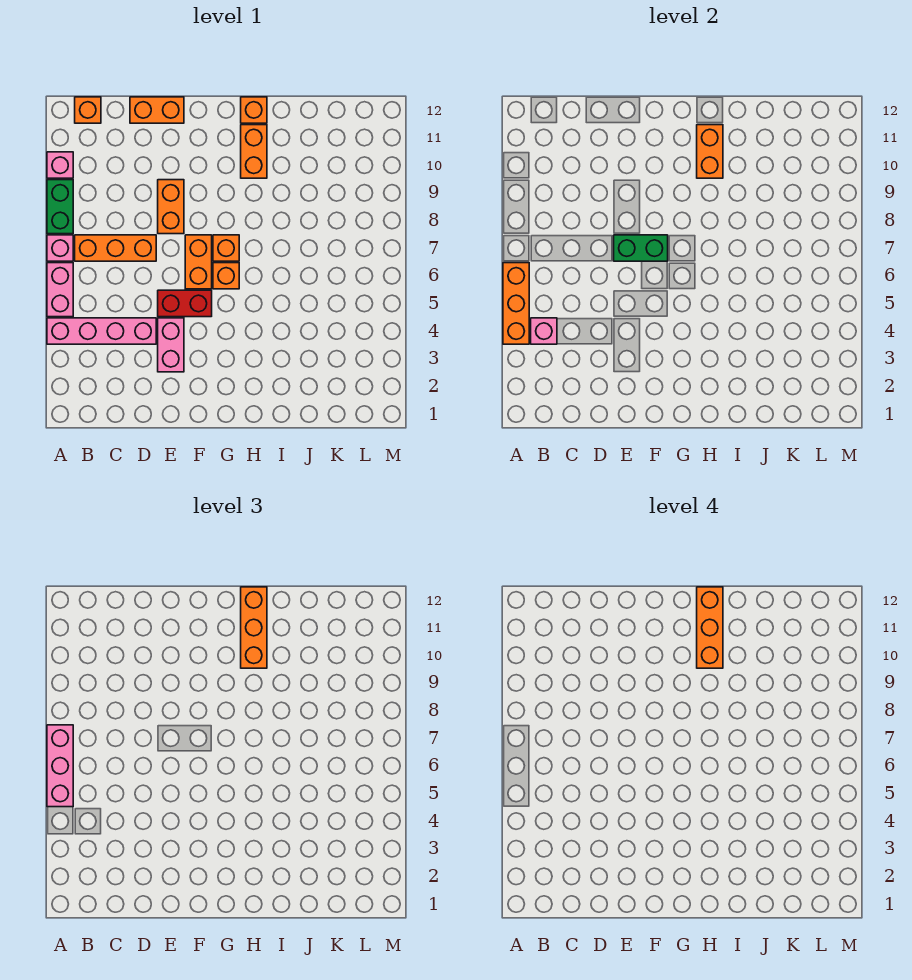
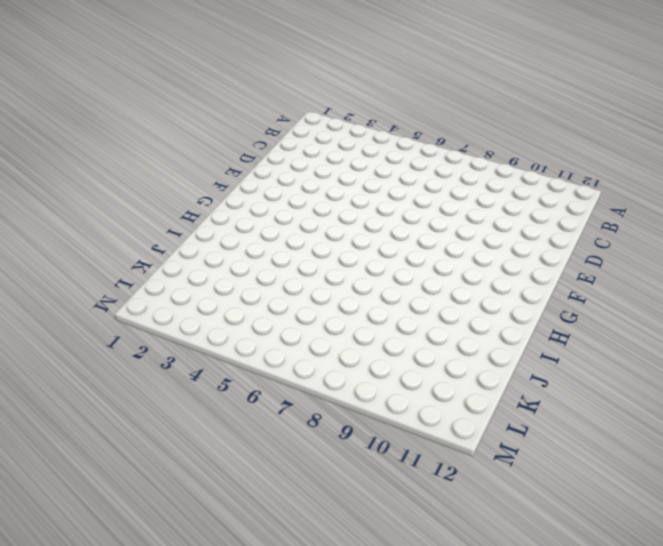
none -> pink brick A4:D4 level 1
none -> pink brick A5:A6 level 1
none -> pink brick A7 level 1

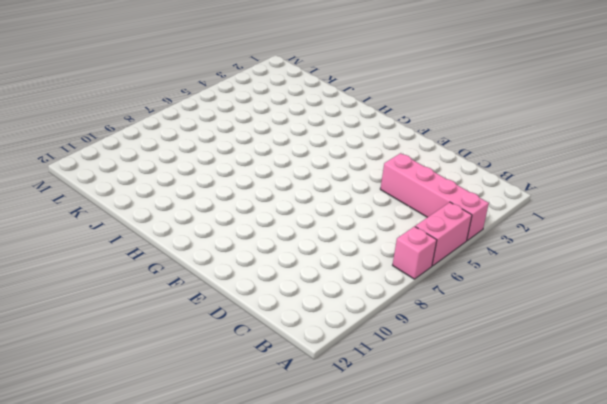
none -> green brick A8:A9 level 1
none -> pink brick A10 level 1
none -> orange brick B7:D7 level 1

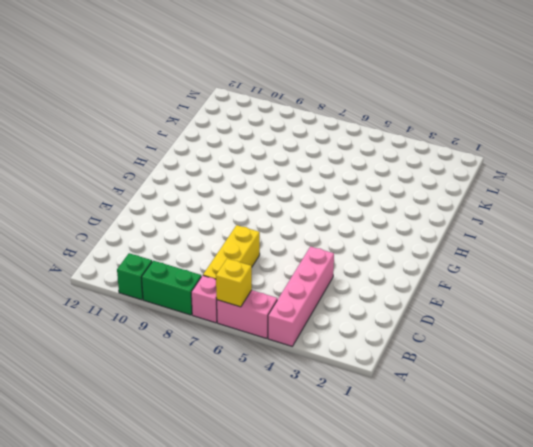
yellow brick A6 level 2 -> orange brick A4:A6 level 2
green brick A10 level 1 -> pink brick A10 level 1
yellow brick B7:D7 level 1 -> orange brick B7:D7 level 1
none -> orange brick B12 level 1
none -> orange brick D12:E12 level 1
none -> pink brick E3:E4 level 1

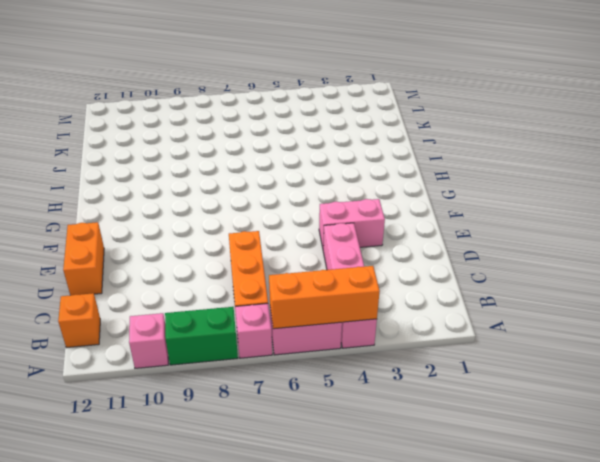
none -> red brick E5:F5 level 1
none -> orange brick E8:E9 level 1
none -> orange brick F6:F7 level 1

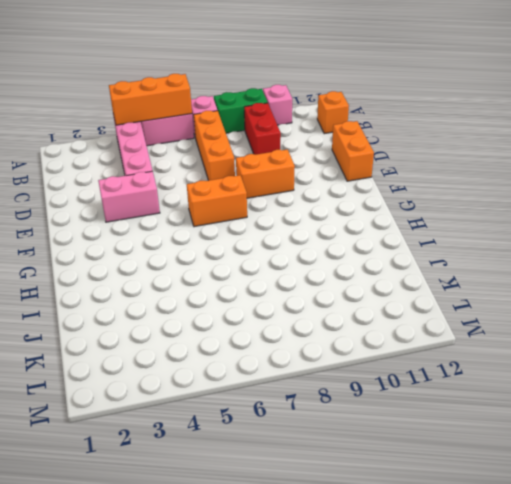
red brick B9:C9 level 1 -> red brick E5:F5 level 1
none -> orange brick G6 level 1
none -> orange brick G7 level 1
none -> orange brick H10:H11 level 1

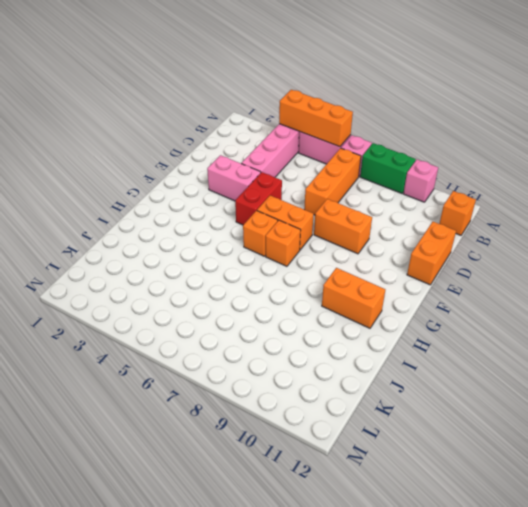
none -> orange brick H12 level 1
none -> pink brick B4 level 2
none -> green brick E7:F7 level 2

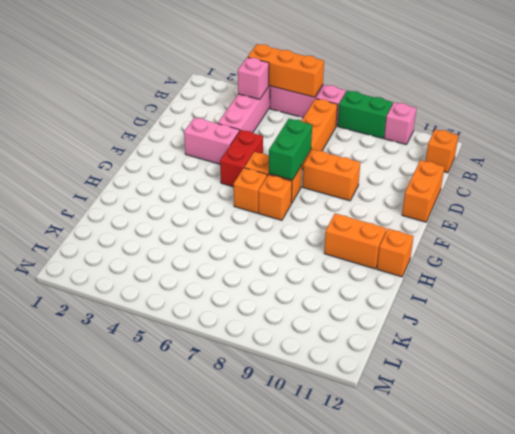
none -> orange brick H10:H11 level 2
none -> pink brick A5:A7 level 3
none -> orange brick H10:H12 level 3

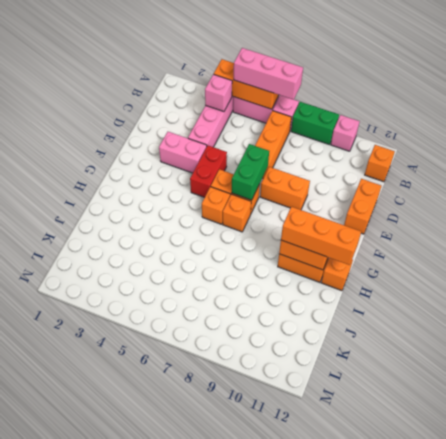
none -> orange brick H10:H12 level 4

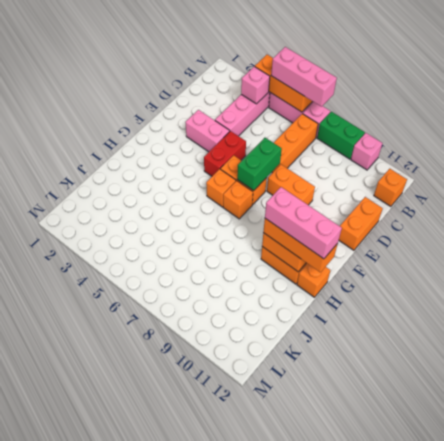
pink brick H10:H12 level 4 -> orange brick H10:H12 level 4

